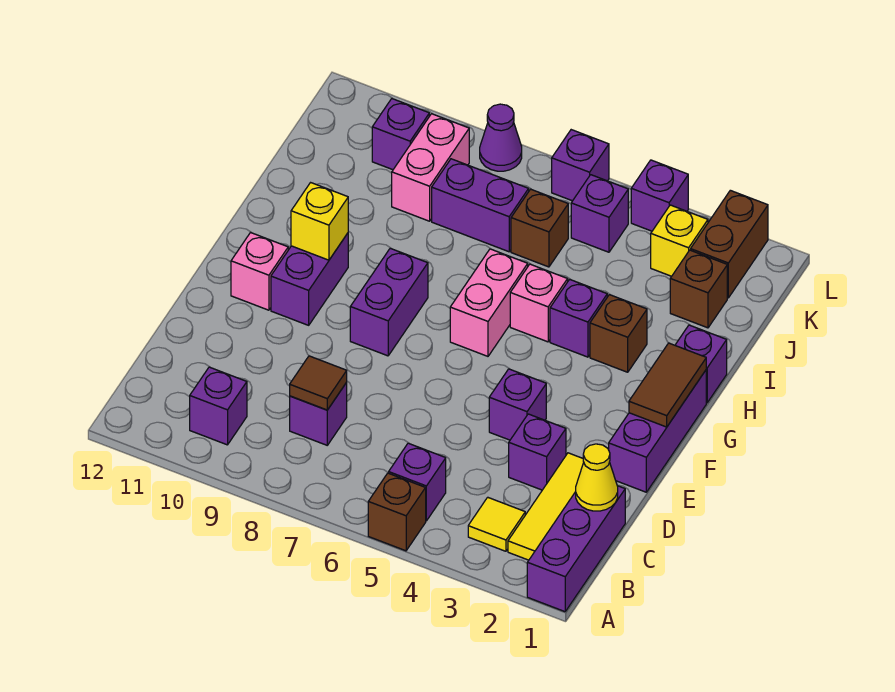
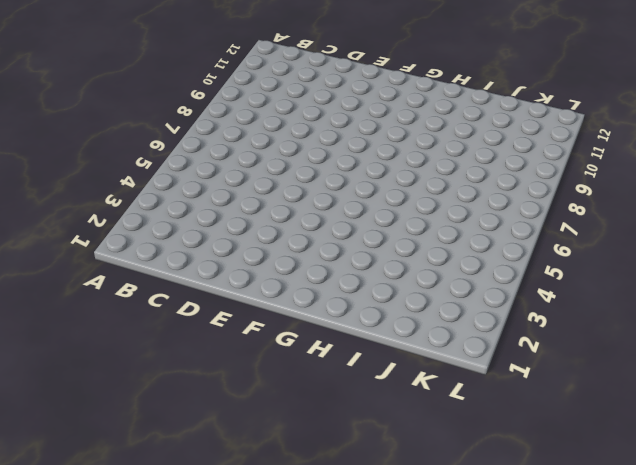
none -> purple brick A1:C1 level 1
none -> brown brick A5 level 1
none -> yellow tile B2:D2 level 1
none -> yellow tile B3 level 1

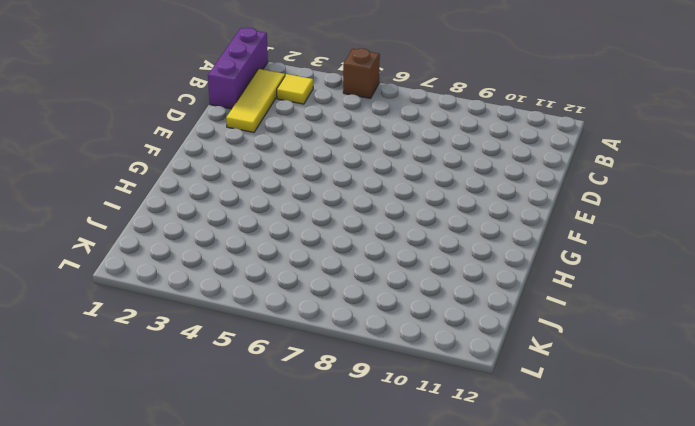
none -> purple brick B5 level 1
none -> purple brick B10 level 1
none -> purple brick C8 level 1
none -> purple brick D3 level 1

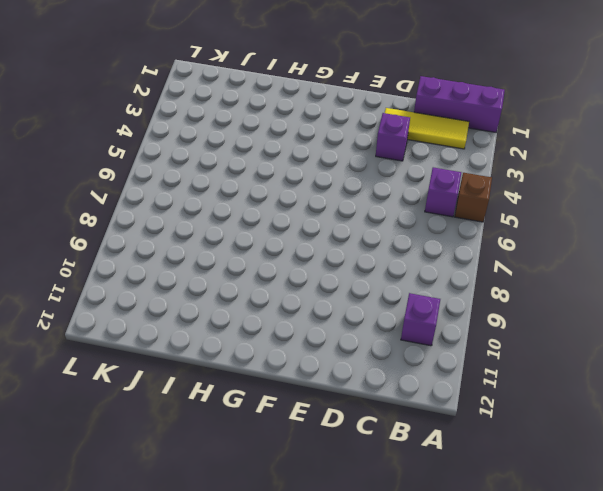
none -> yellow tile B3 level 1
none -> purple brick C8 level 1
none -> purple brick E1:G1 level 1
none -> purple brick E4 level 1

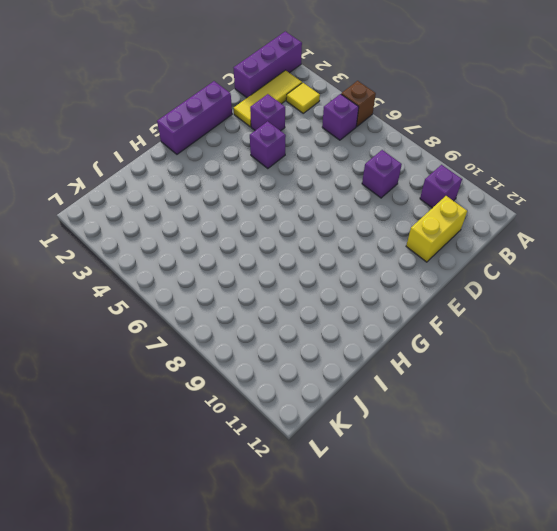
yellow brick C11:D11 level 1 -> none
none -> purple brick F8:G8 level 1
none -> purple brick F10:G10 level 1
none -> pink brick F11 level 1
none -> pink brick G6:H6 level 1

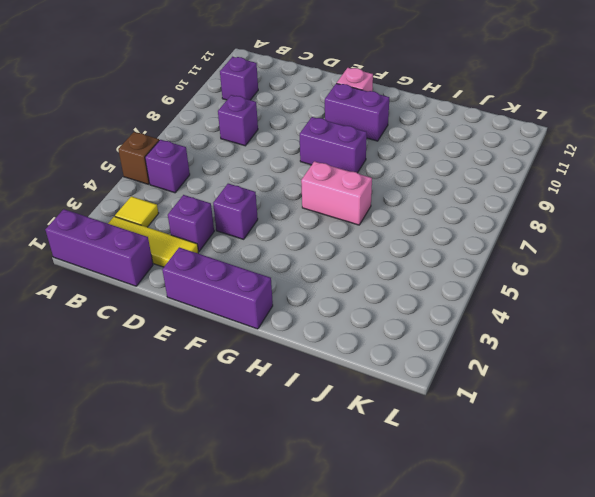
none -> purple brick H1 level 1
none -> brown brick H3 level 1
none -> purple brick H4 level 1
none -> pink brick H5 level 1

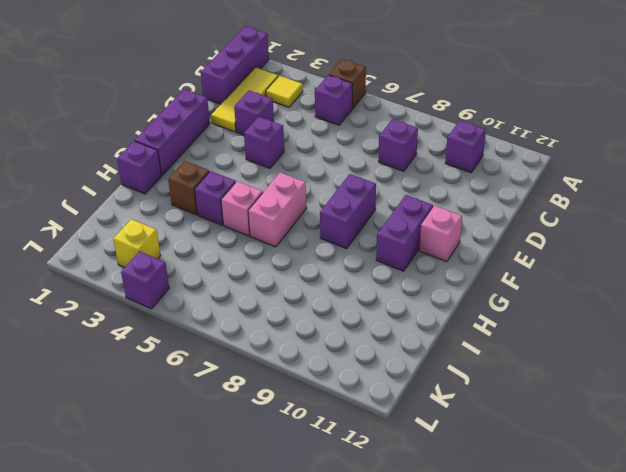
none -> brown brick J2 level 1
none -> brown brick J6 level 1
none -> purple brick J7:J8 level 1
none -> pink brick J9:K9 level 1

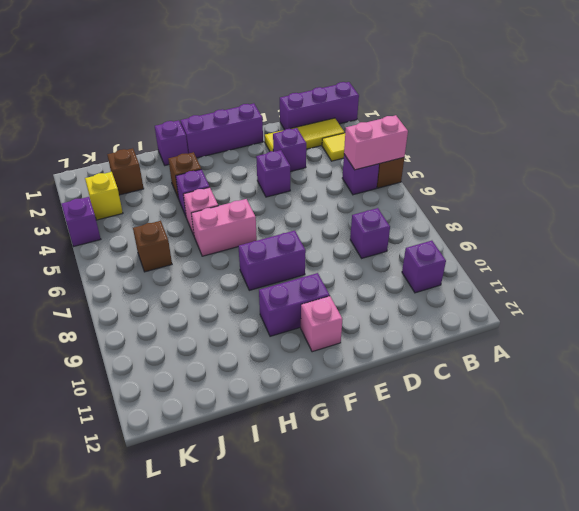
pink brick A5:B5 level 2 -> pink brick J9:K9 level 1
none -> purple brick J7:J8 level 1
none -> brown brick K2:L2 level 1
none -> purple brick K5 level 1
none -> purple brick K10 level 1

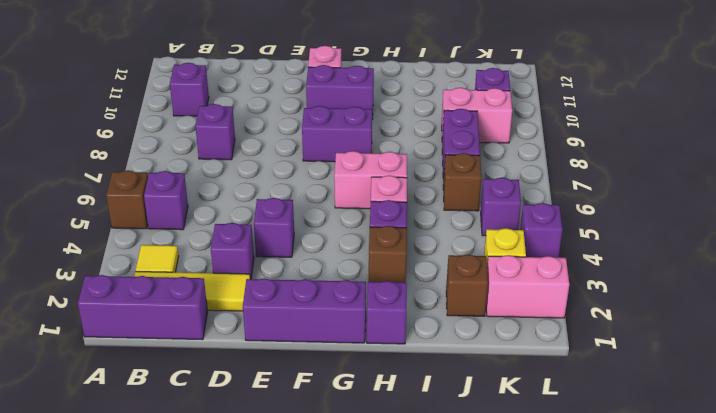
pink brick K2:L2 level 1 -> brown brick K2:L2 level 1
none -> purple brick L6 level 1
none -> purple cone L8 level 1
none -> yellow cone C1 level 2
none -> brown tile C8 level 2

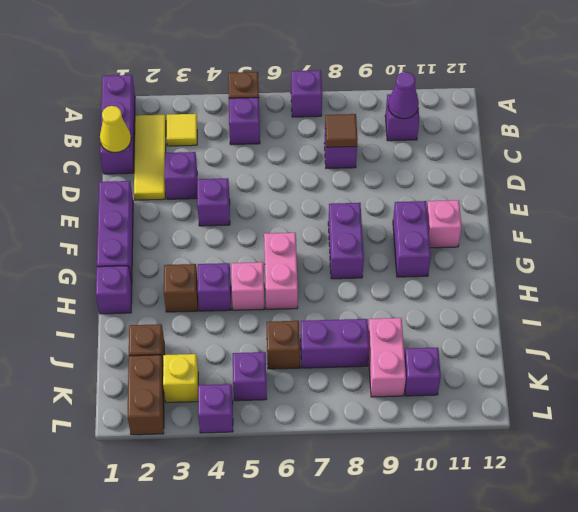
purple brick A7 level 1 -> purple brick L6 level 1
purple cone B10 level 2 -> purple cone L8 level 1
none -> brown tile F1:G1 level 2
none -> yellow brick G10 level 2

